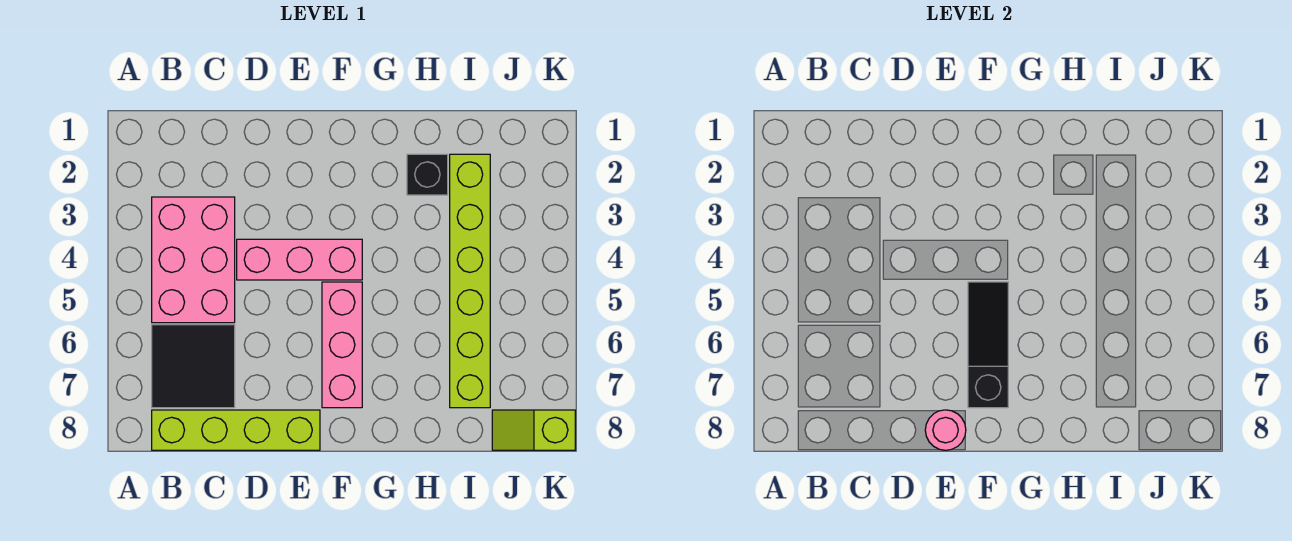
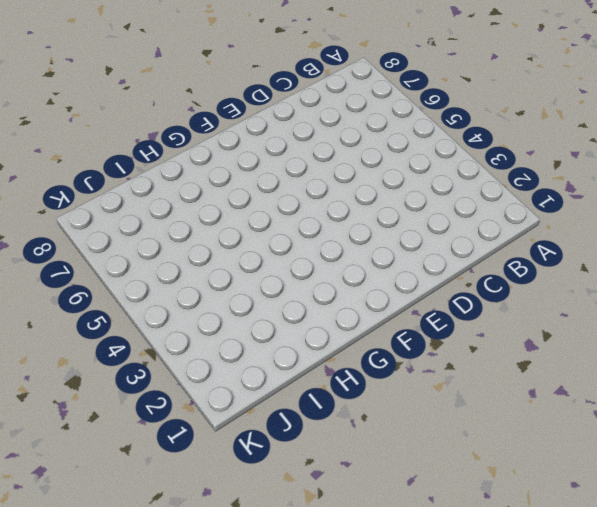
none -> pink brick B3:C5 level 1
none -> black tile B6:C7 level 1

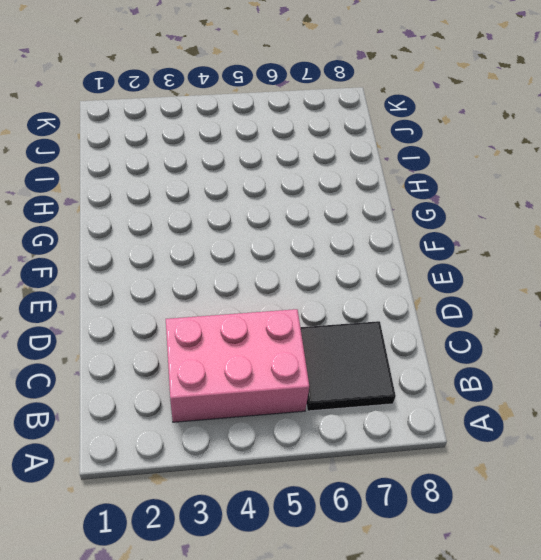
none -> lime brick B8:E8 level 1
none -> pink brick D4:F4 level 1

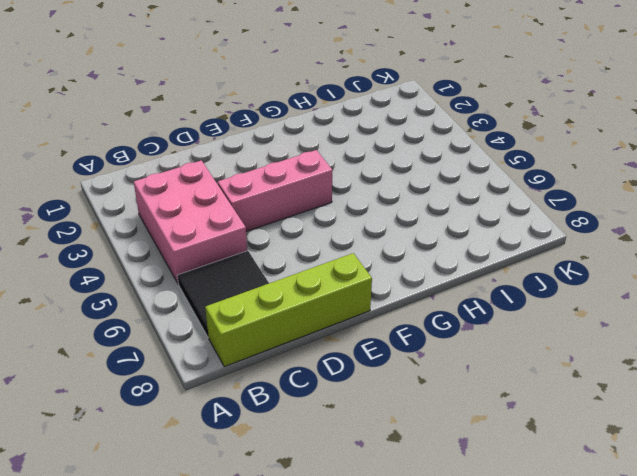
none -> pink brick F5:F7 level 1
none -> black brick H2 level 1

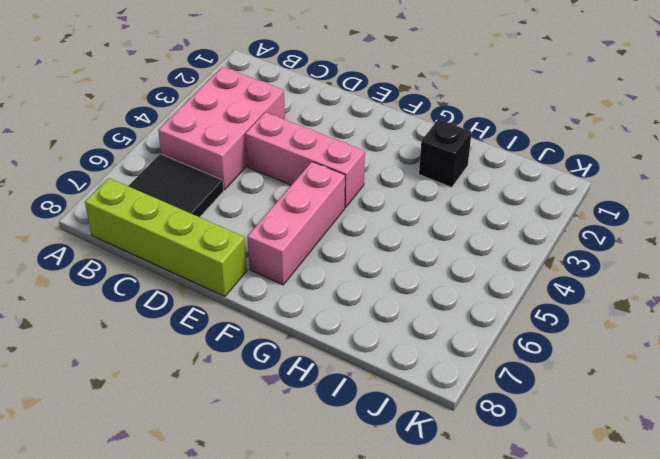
none -> lime brick I2:I7 level 1
none -> lime slope J8:K8 level 1 top K

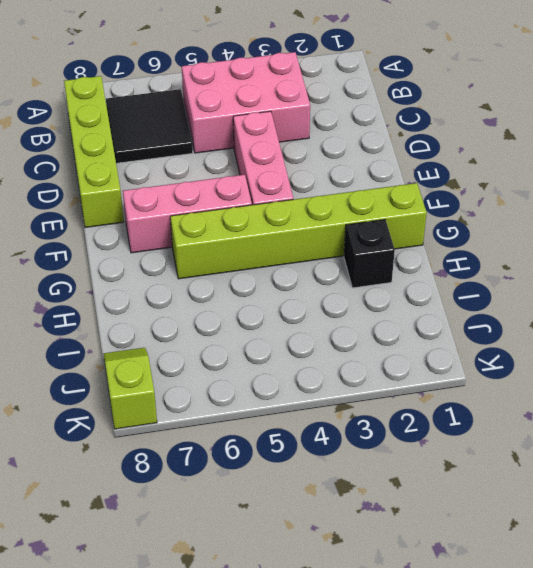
lime brick G1:G6 level 1 -> lime brick I2:I7 level 1
none -> pink round brick E8 level 2
none -> black slope F5:F7 level 2 top 7

